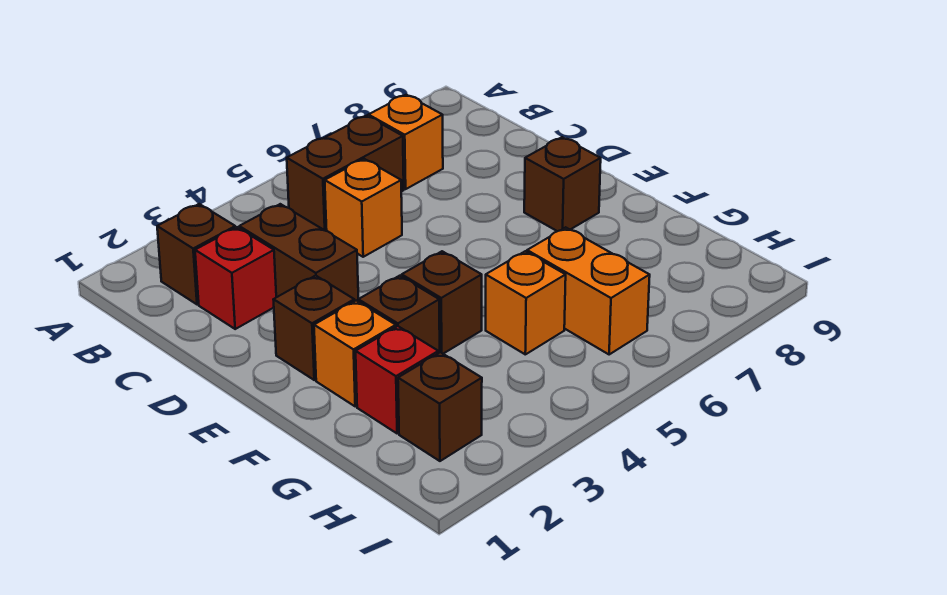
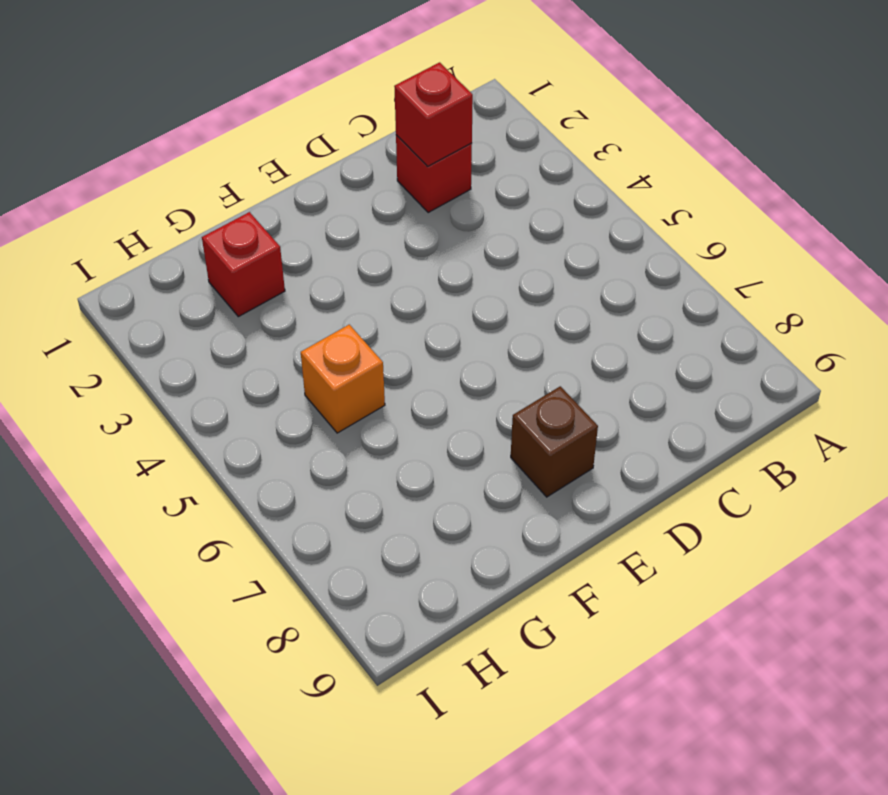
red brick C2 level 2 -> none
none -> brown brick B2 level 1
none -> brown brick B5:B6 level 1
none -> orange brick B7 level 1

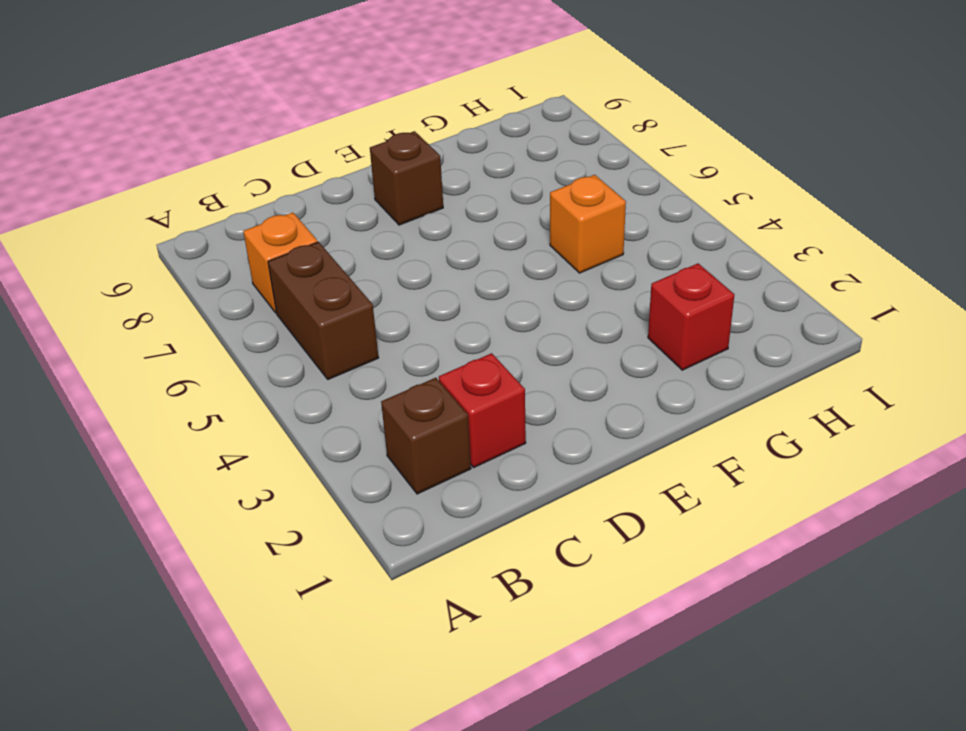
none -> brown brick C3:D3 level 1
none -> orange brick C5 level 1
none -> brown brick E2 level 1

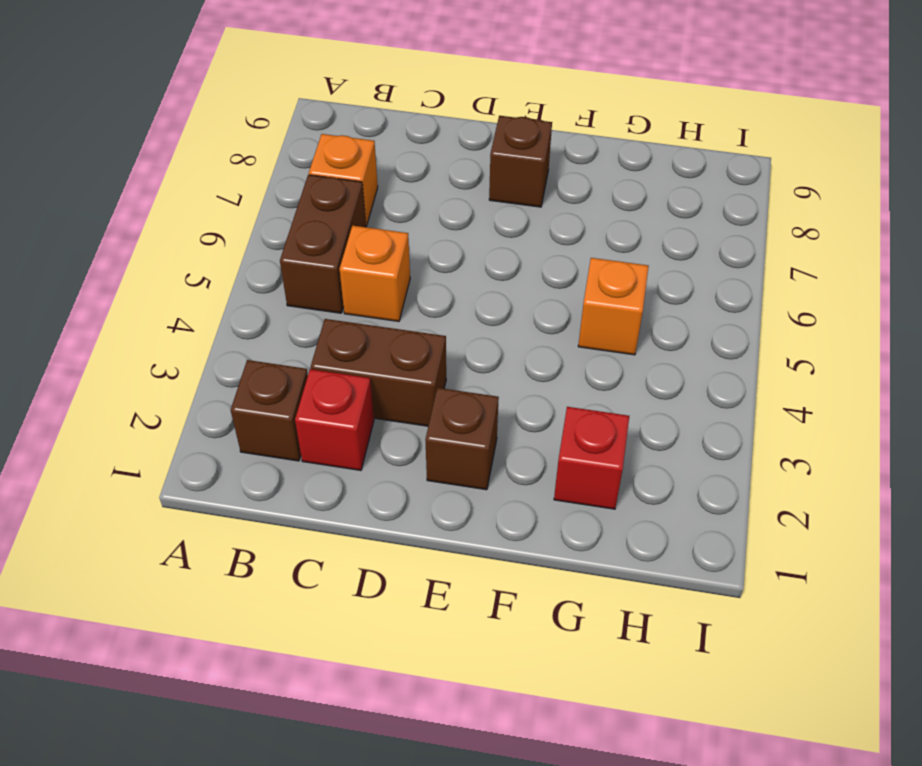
none -> orange brick F2 level 1
none -> brown brick F3 level 1
none -> brown brick F4 level 1

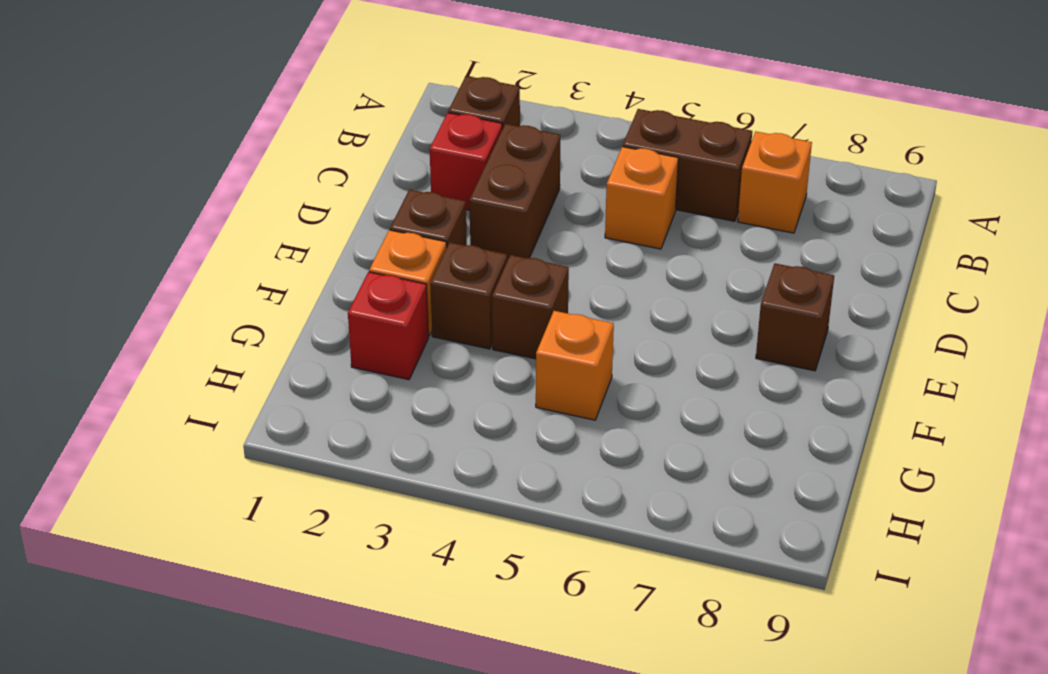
none -> orange brick G6:H6 level 1
none -> brown brick H2 level 1

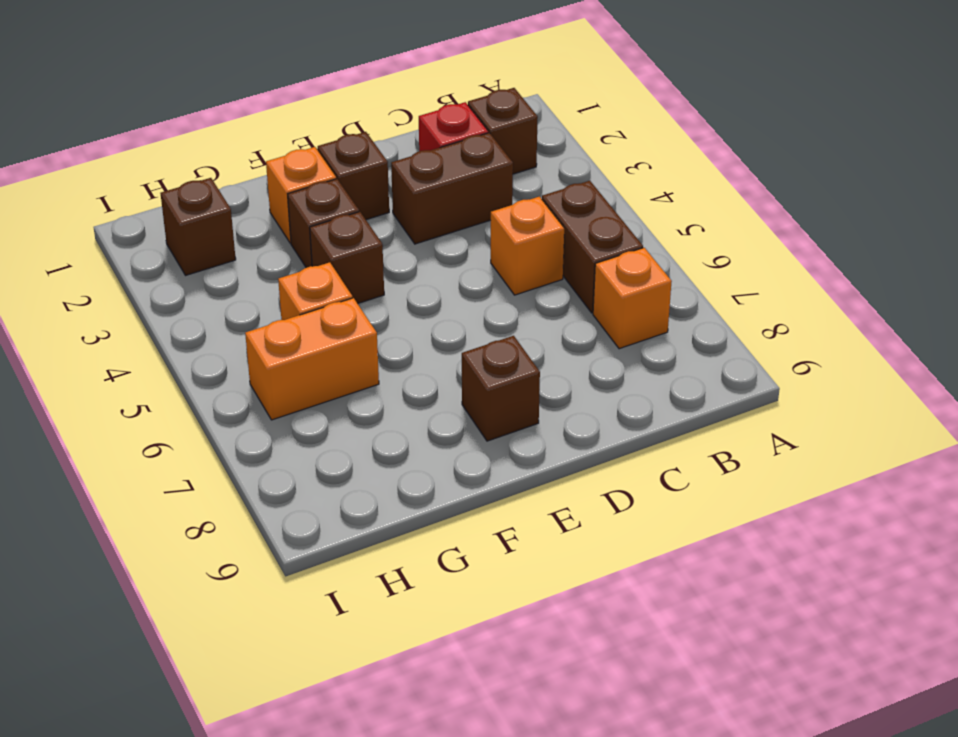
none -> red brick G2 level 1

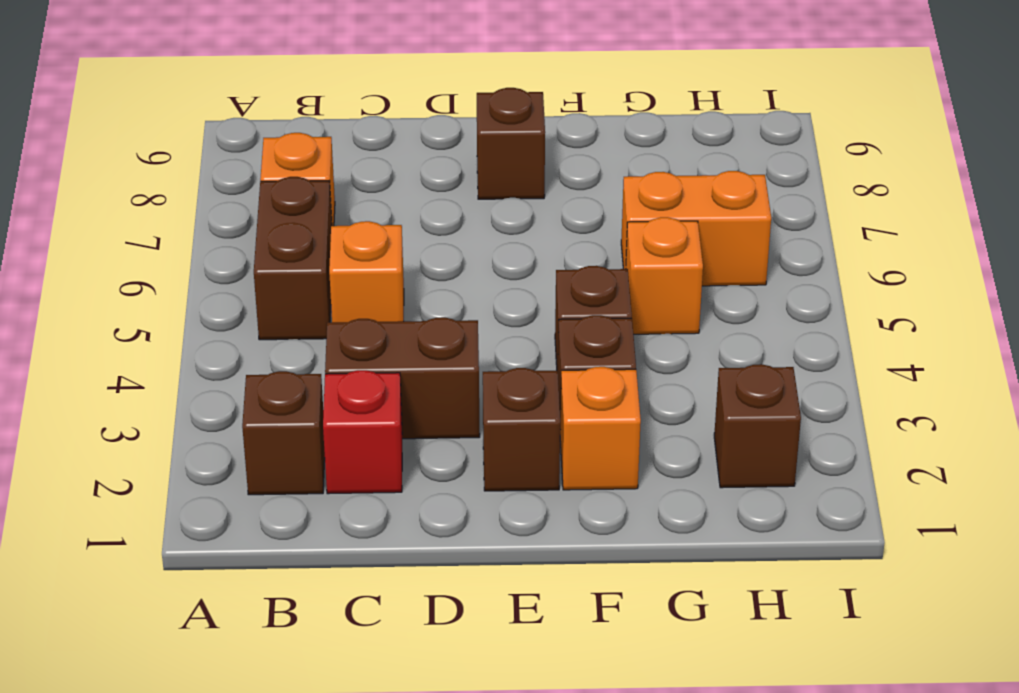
none -> red brick G2 level 1

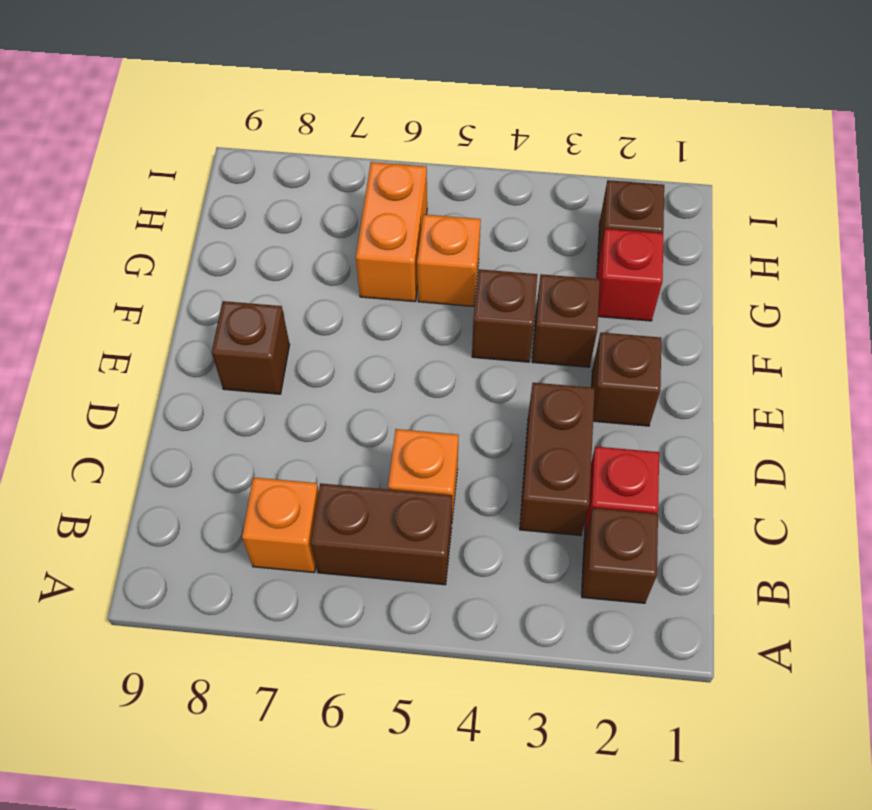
none -> orange brick F2 level 1

